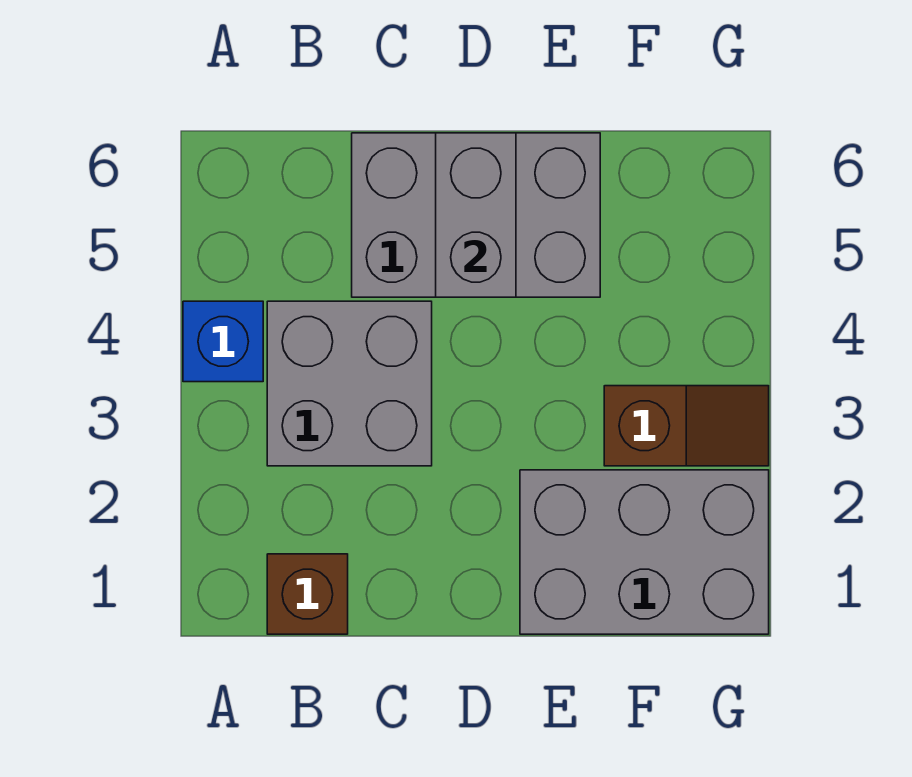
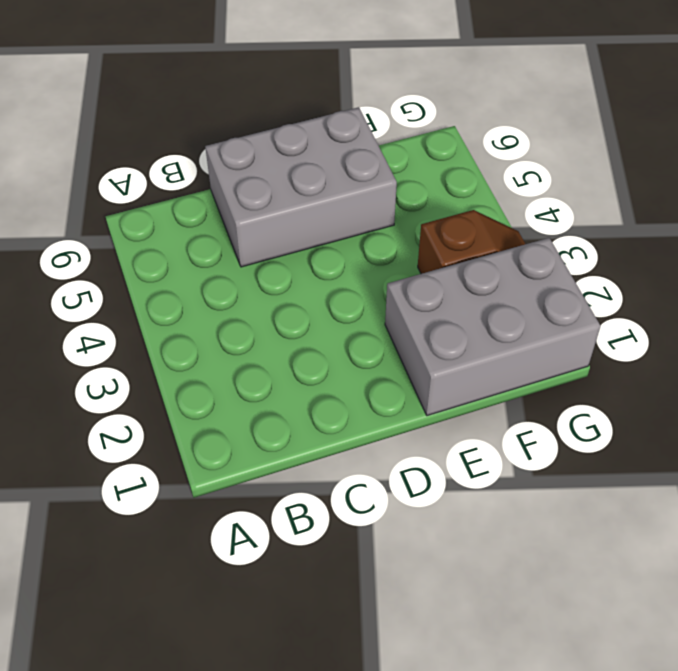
none -> blue brick A4 level 1
none -> brown brick B1 level 1

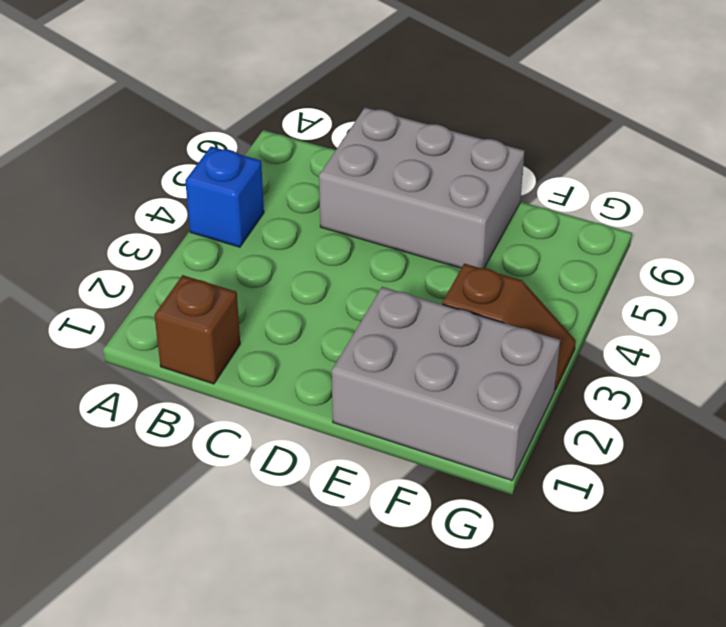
none -> grey brick B3:C4 level 1
none -> grey brick D5:D6 level 2

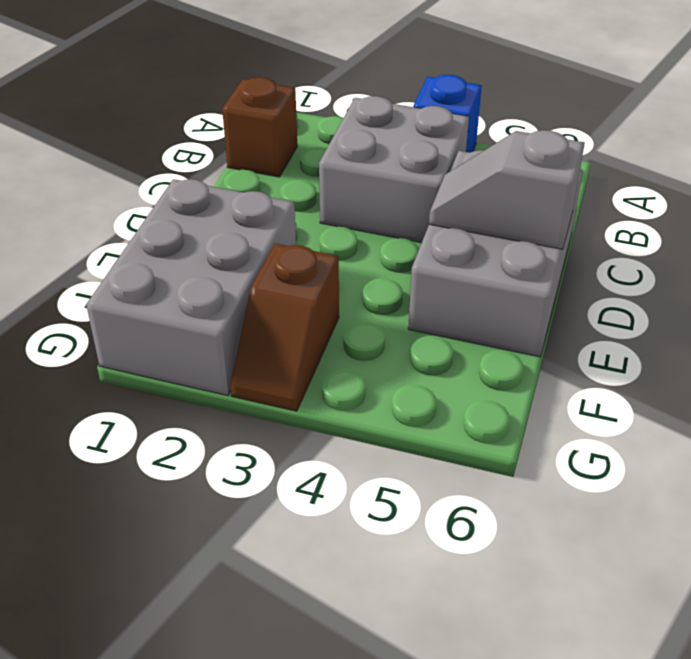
grey slope D5:D6 level 2 top 6 -> grey brick D5:D6 level 2

